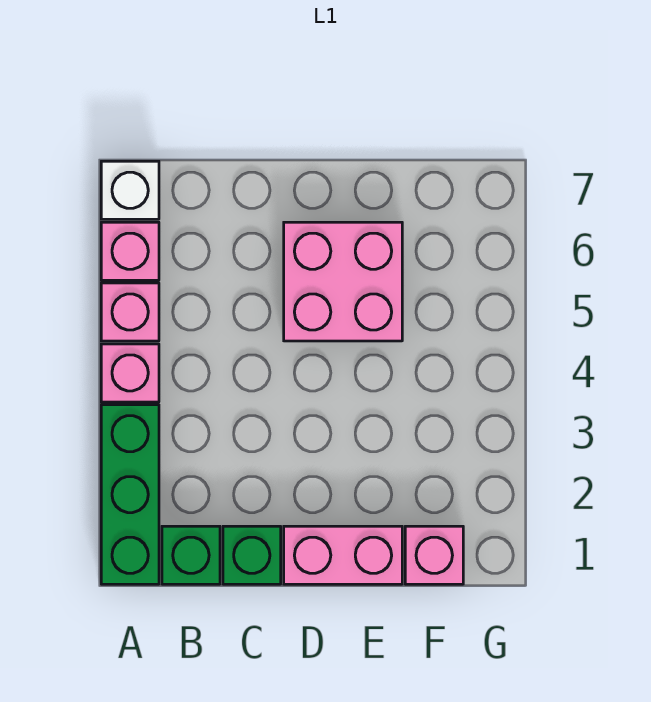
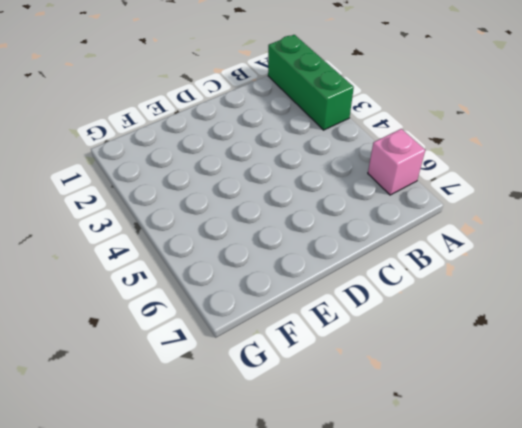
none -> pink brick A4 level 1
none -> pink brick A5 level 1

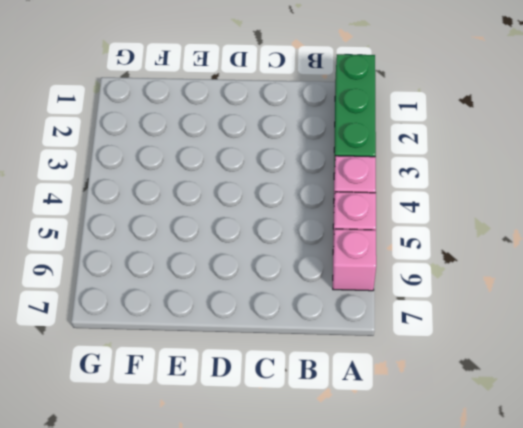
none -> white brick A7 level 1
none -> green brick B1 level 1

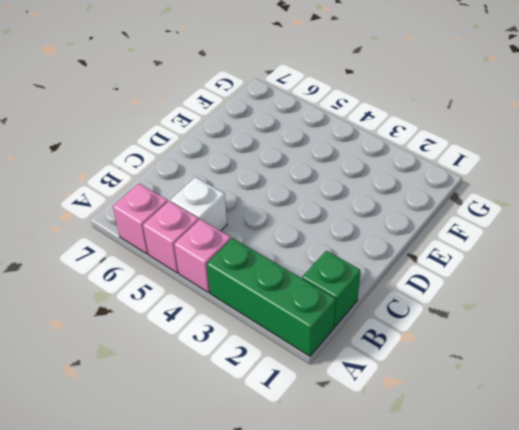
white brick B5 level 1 -> white brick A7 level 1
none -> green brick C1 level 1
none -> pink brick D1:E1 level 1

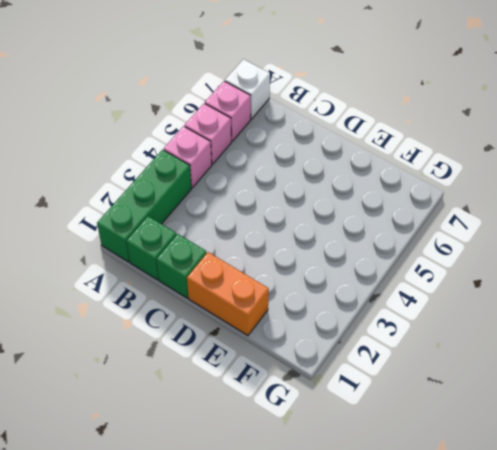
orange brick D1:E1 level 1 -> pink brick D1:E1 level 1
none -> pink brick D5:E6 level 1
none -> pink brick F1 level 1

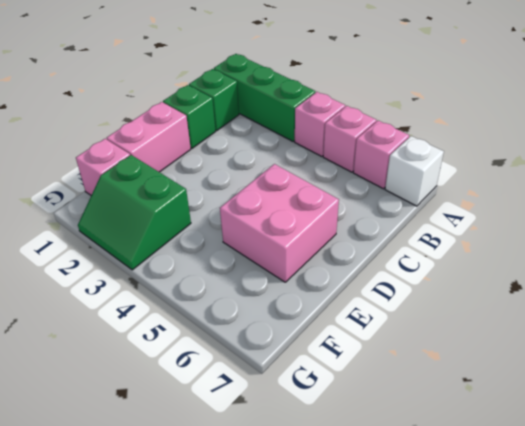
green slope F2:G3 level 1 top F -> none

